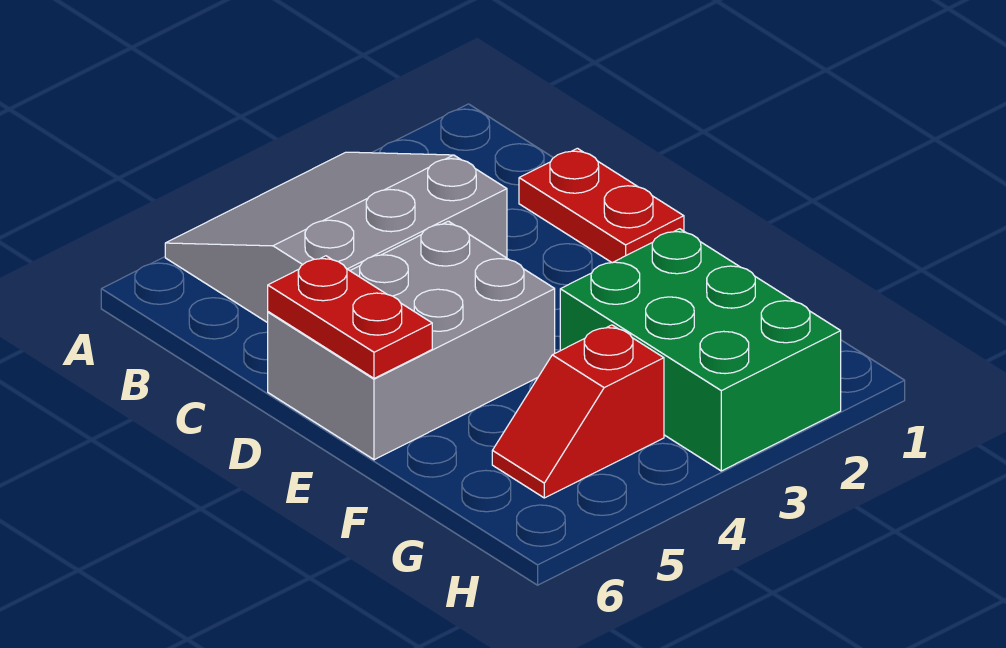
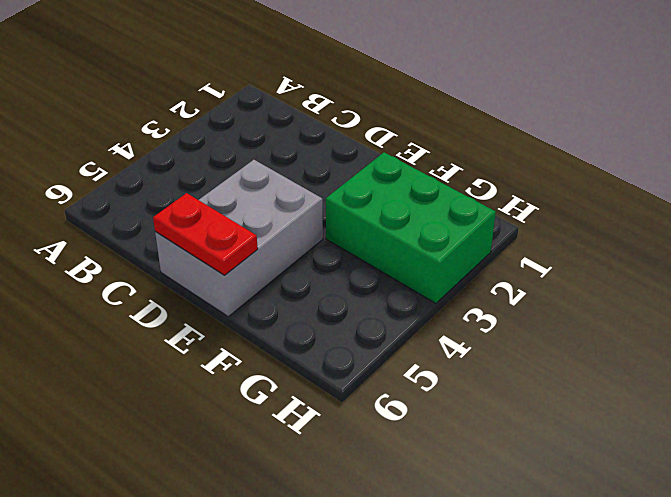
none -> grey slope A3:C5 level 1 top C
none -> red plate C1:D1 level 1

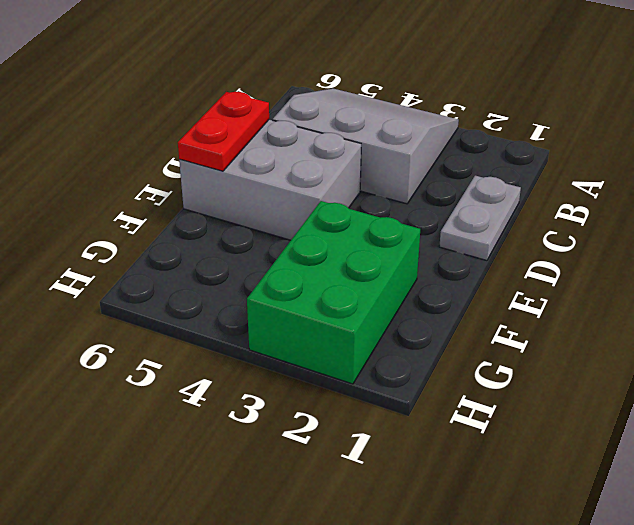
grey plate C1:D1 level 1 -> red plate C1:D1 level 1
none -> red slope G4:G5 level 1 top 4

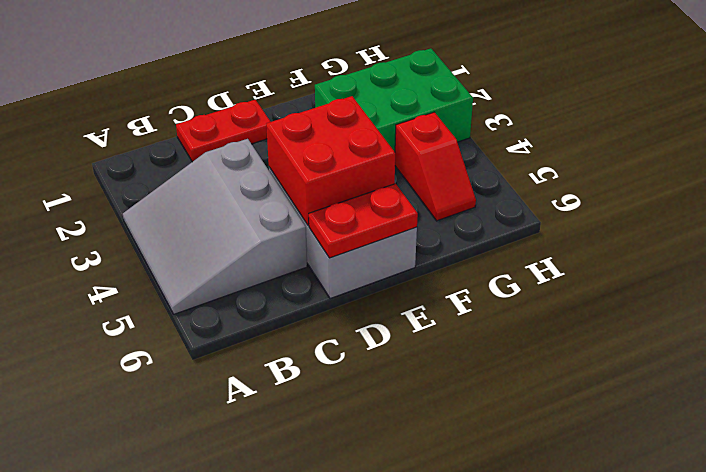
red brick D4:E5 level 2 -> none

